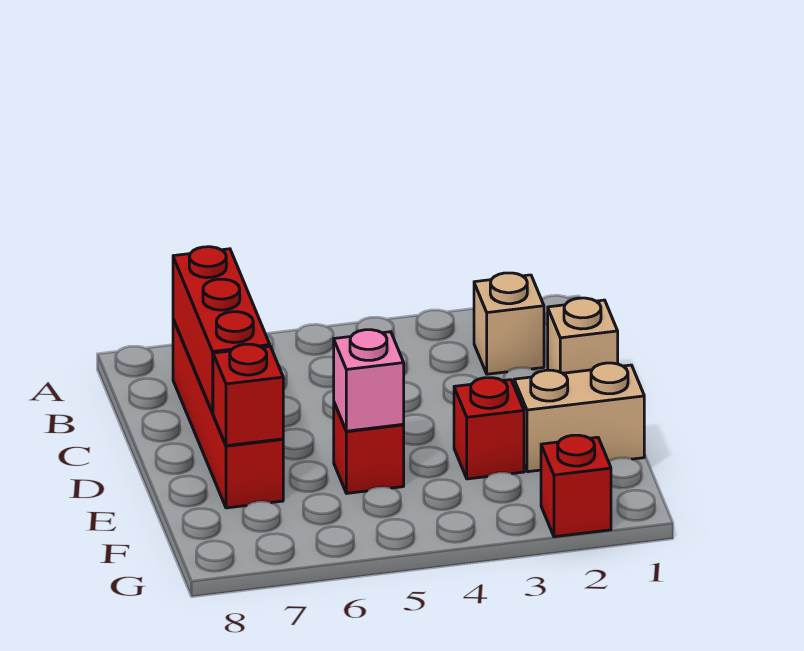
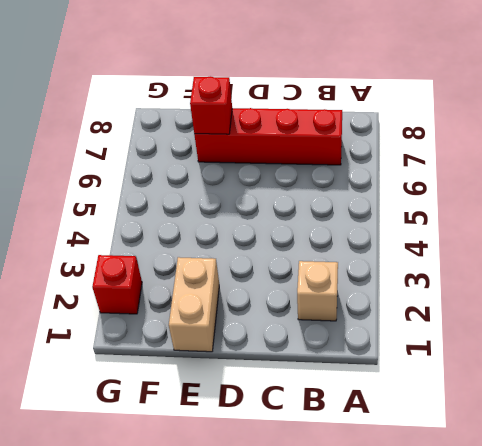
none -> tan brick C1 level 1
none -> red brick E3 level 1

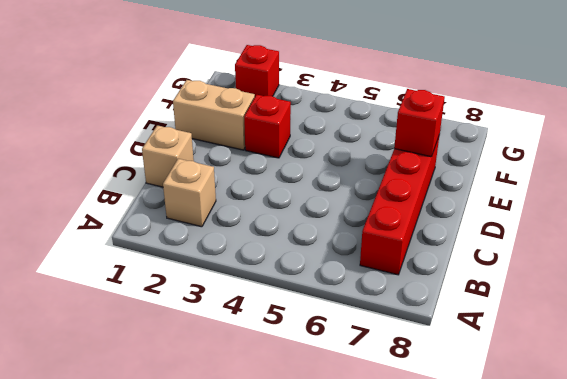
none -> red brick E5 level 1
none -> red brick B7:D7 level 2

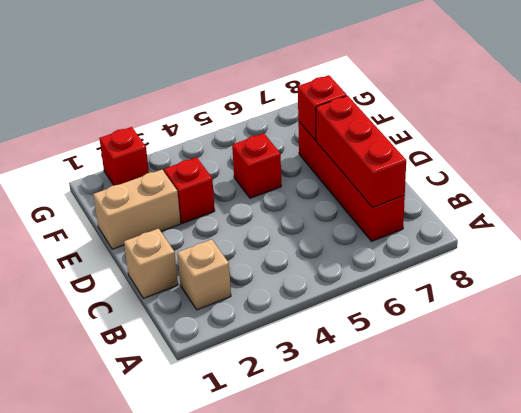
none -> pink brick E5 level 2

